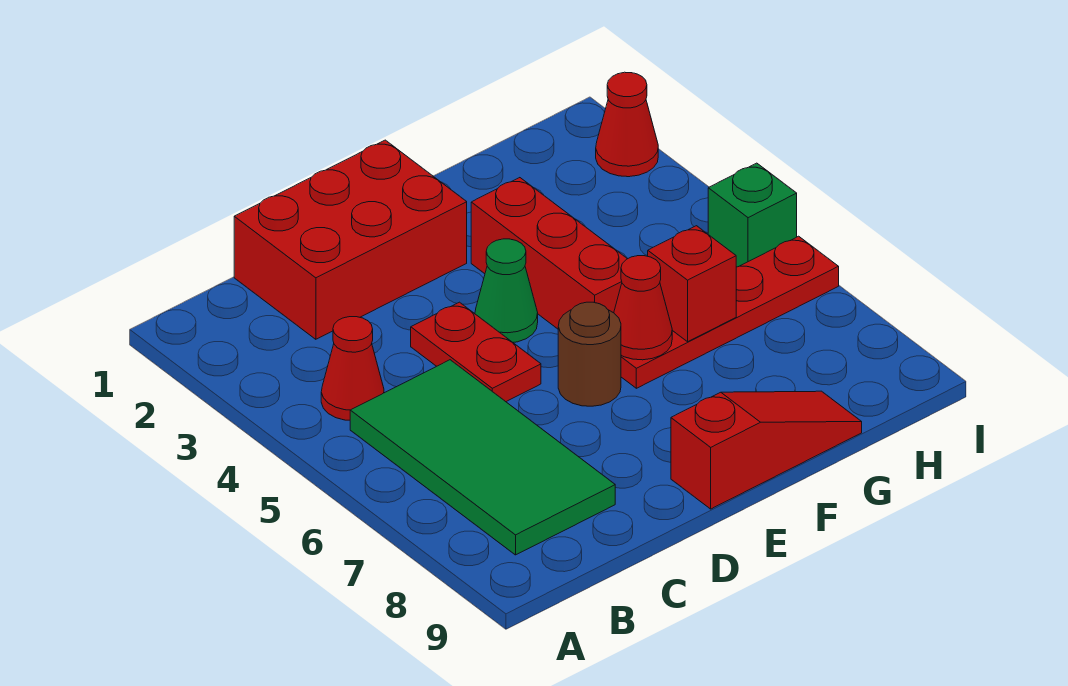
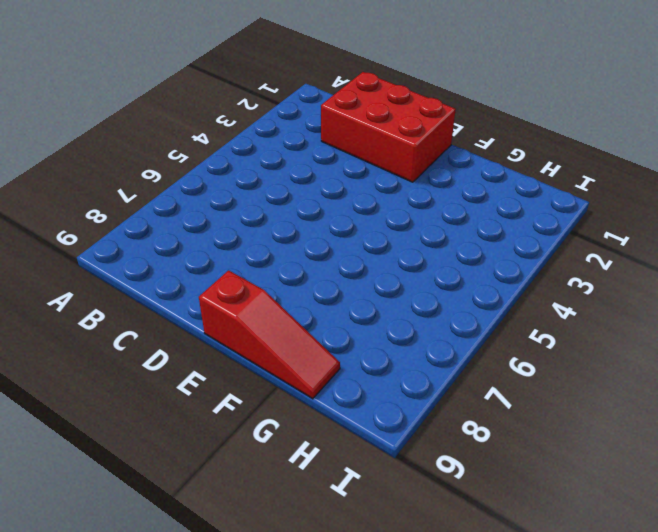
none -> red cone B4 level 1
none -> green tile B5:C8 level 1
none -> red plate D4:D5 level 1

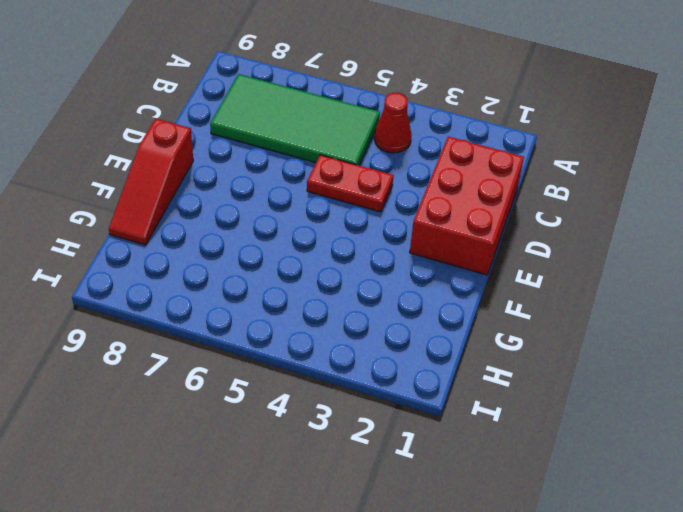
none -> green cone E4 level 1
none -> brown round brick E6 level 1
none -> red brick F3:F5 level 1

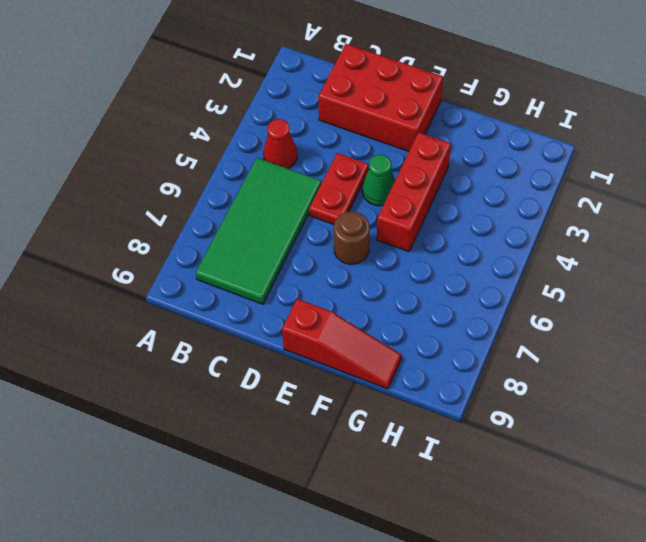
none -> red plate F6:I6 level 1
none -> red cone I2 level 1
none -> green brick I5 level 1

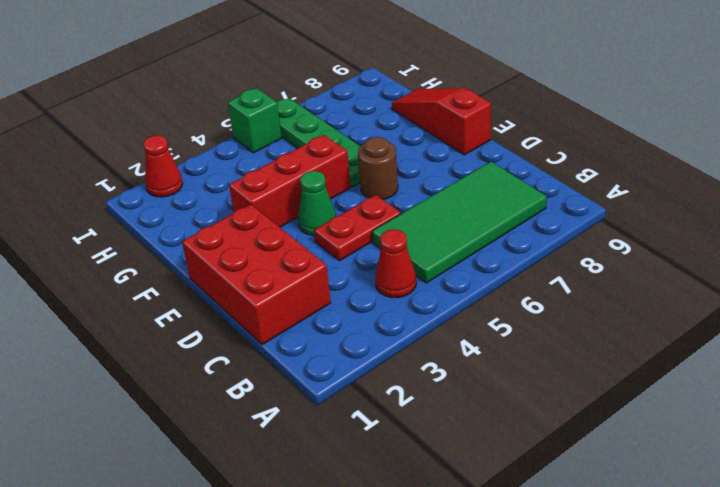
green plate F6:I6 level 1 -> red plate F6:I6 level 1
none -> red cone F6 level 2
none -> red brick G6 level 2

